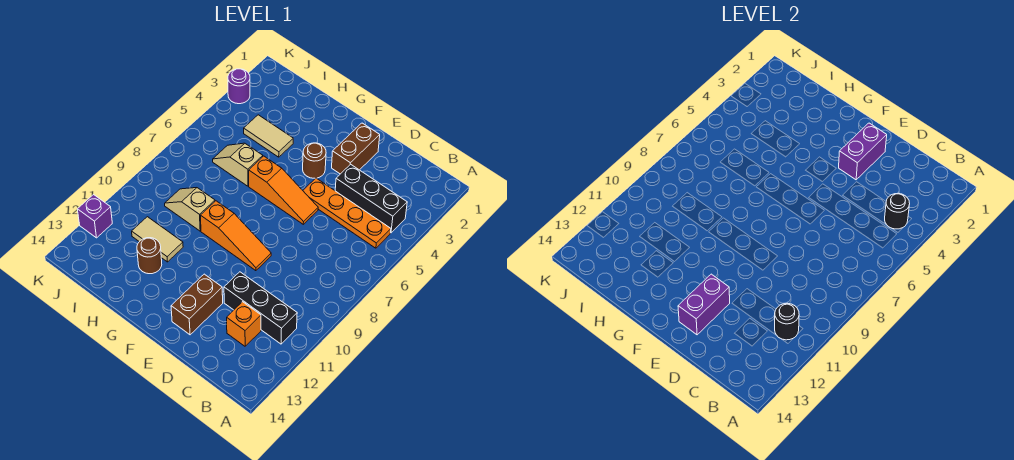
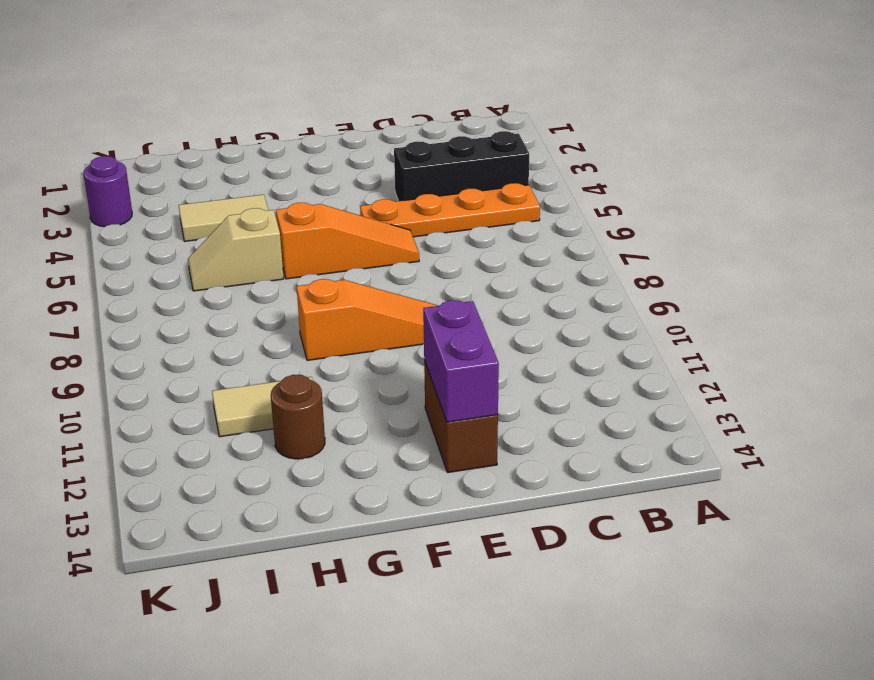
none -> black brick B11:D11 level 1
none -> orange brick C12 level 1
none -> brown brick E2:E3 level 1

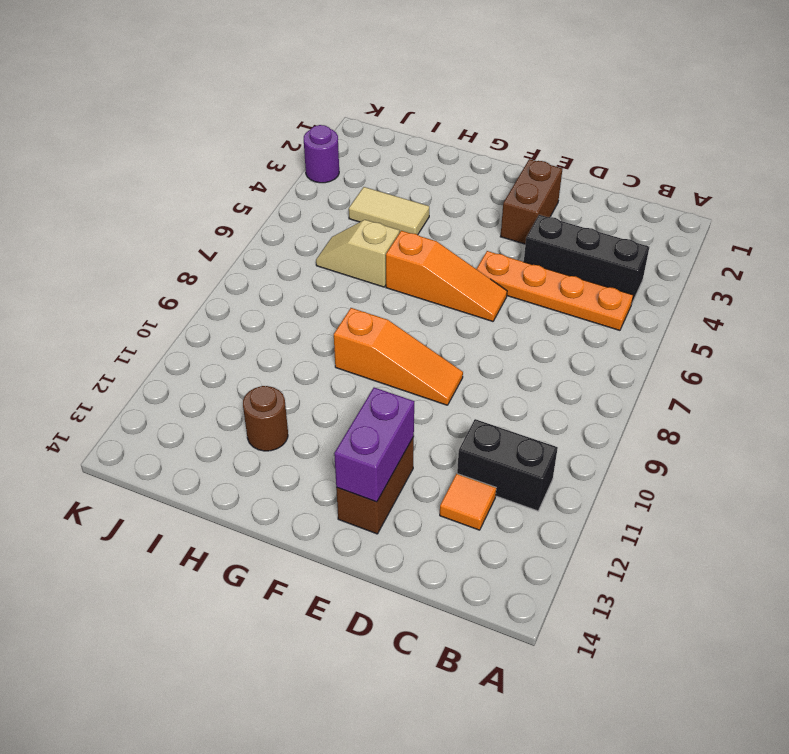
black brick B11:C11 level 1 -> black brick B11:D11 level 1
orange tile C12 level 1 -> orange brick C12 level 1
none -> brown round brick F4 level 1
none -> tan slope H9:I9 level 1 top H
none -> tan tile H11:I11 level 1

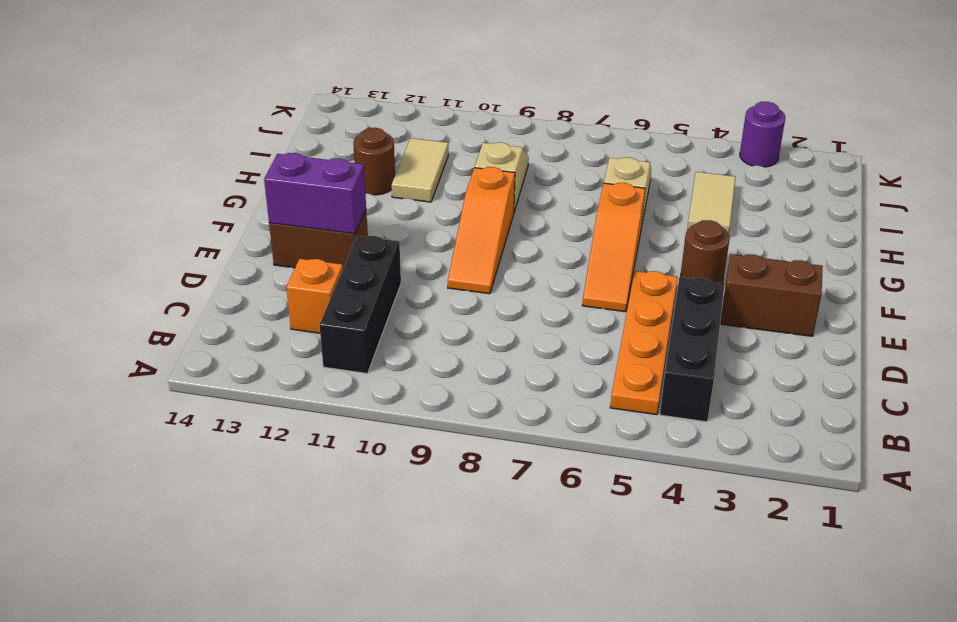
none -> purple brick K12 level 1
none -> black round brick B4 level 2
none -> black round brick B11 level 2

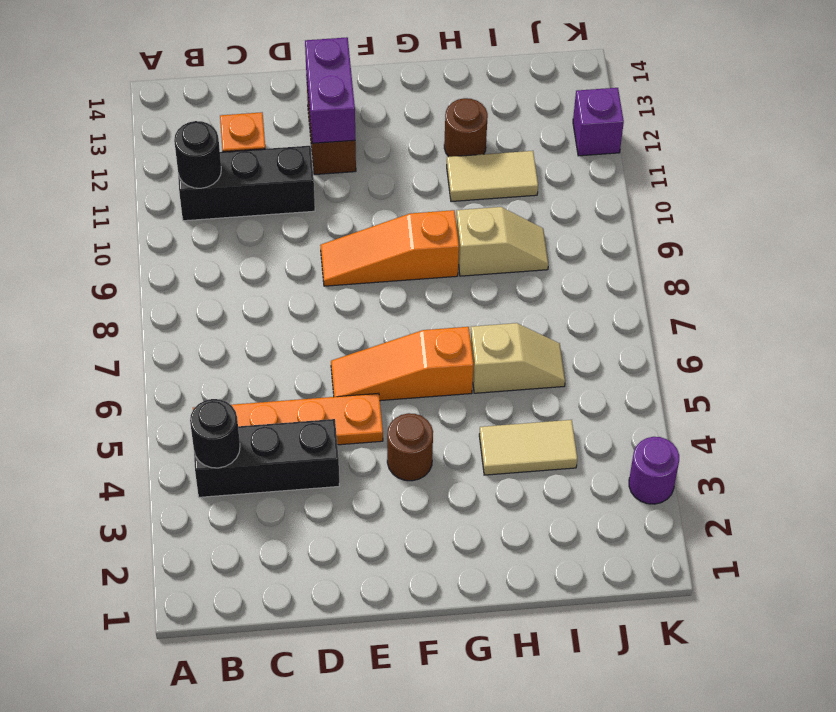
none -> brown brick E2:E3 level 1
none -> purple brick E2:E3 level 2

